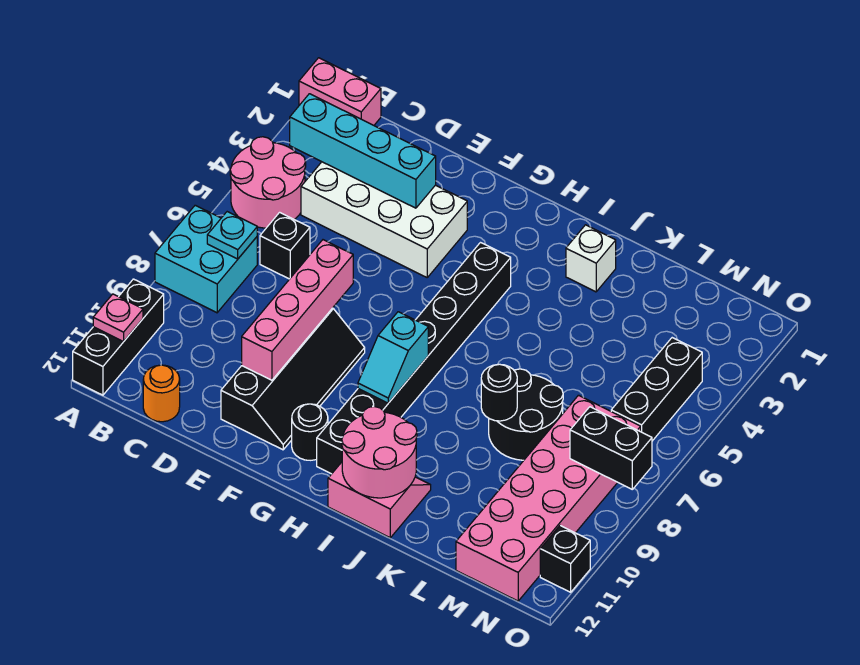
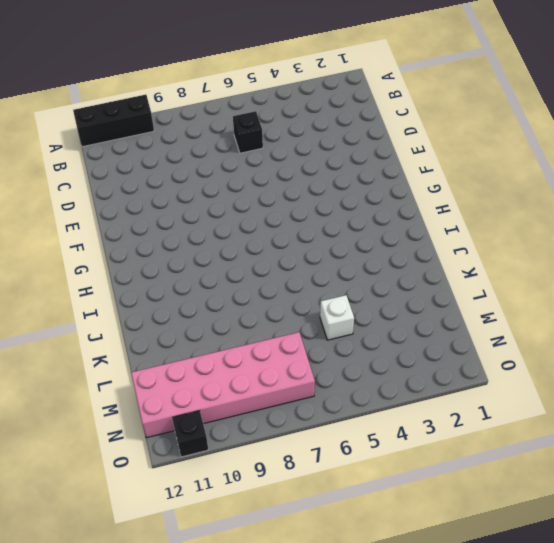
white brick L5 level 1 -> white brick J2 level 1
none -> pink brick A1:B1 level 1
none -> pink round brick A4:B5 level 1
none -> cyan brick A7:B8 level 1

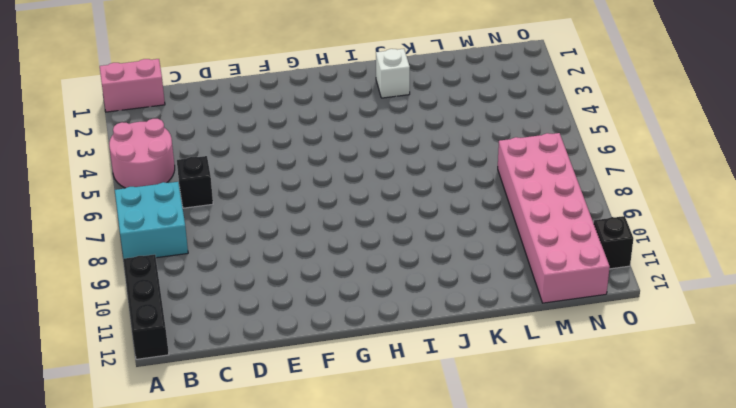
none -> white brick C3:F4 level 1
none -> orange round brick C12 level 1
none -> black slope E8:F11 level 1 top E

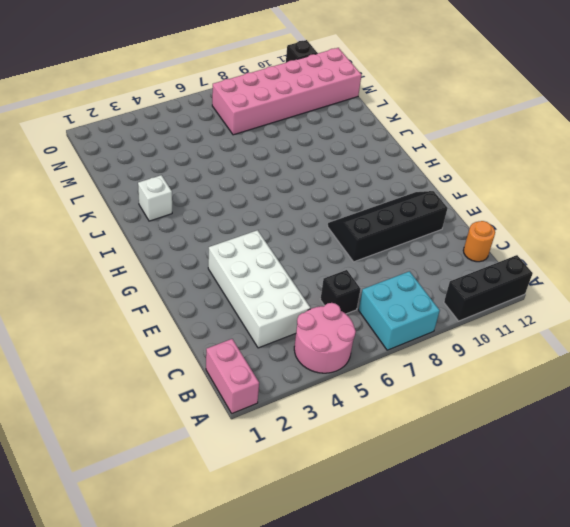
none -> black round brick G11 level 1
none -> black brick H4:H11 level 1
none -> pink slope I11:J12 level 1 top 12

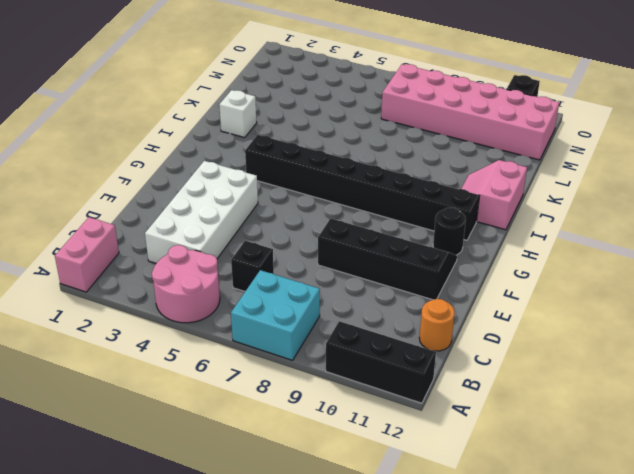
none -> black round brick K7:L8 level 1
none -> black brick N4:N6 level 1
none -> pink plate A11 level 2

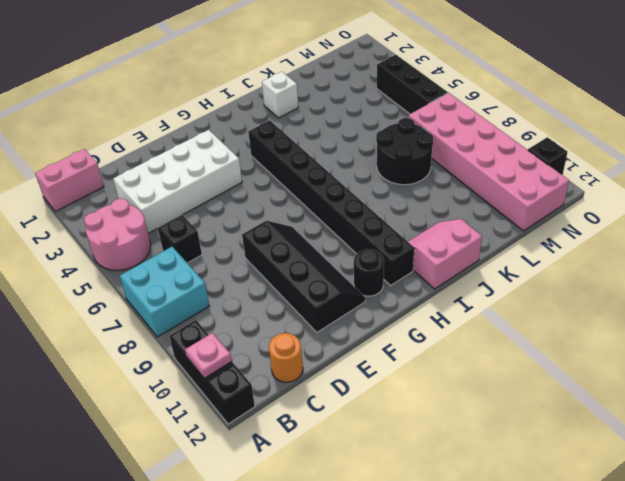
none -> cyan brick B3:E3 level 2
none -> cyan plate B7 level 2
none -> pink brick E7:E10 level 2

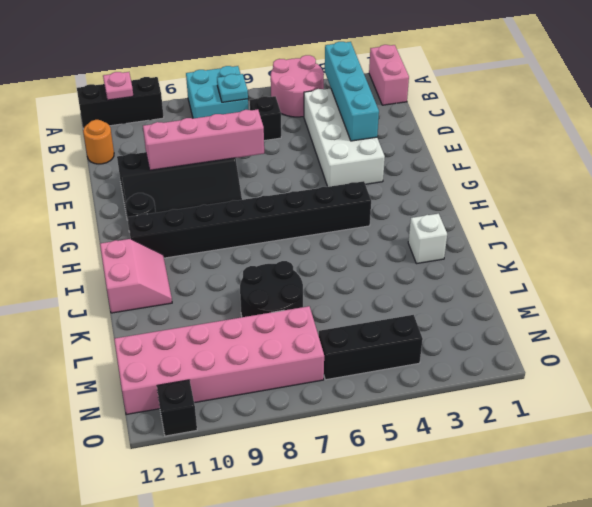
none -> cyan slope H8:H9 level 2 top 8
none -> pink round brick I11:J12 level 2
none -> black round brick K8 level 2

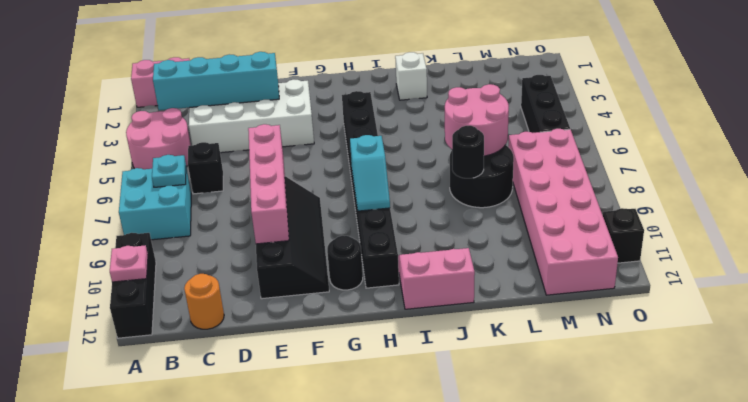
pink round brick K6:L7 level 2 -> pink round brick I11:J12 level 2
none -> black brick N8:O8 level 2

